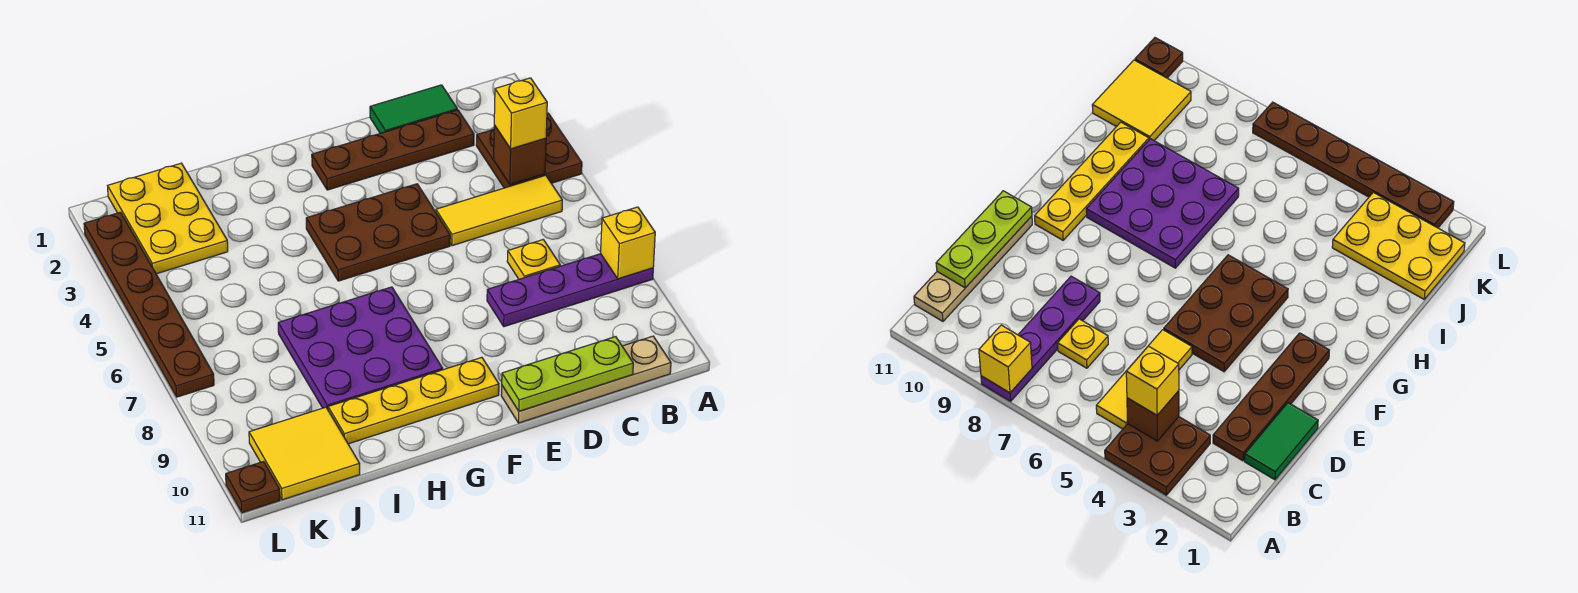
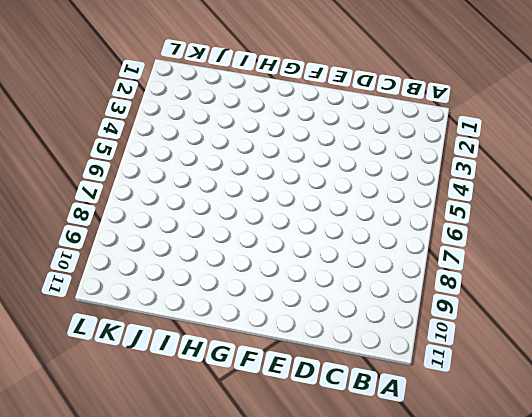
none -> brown plate A3:B4 level 1
none -> purple plate A8:D8 level 1
none -> yellow tile B5:D5 level 1

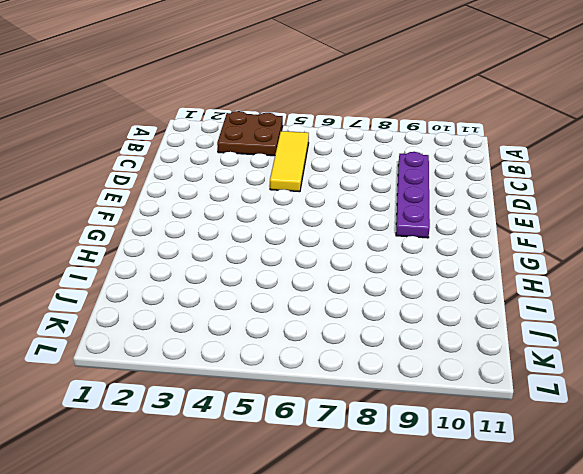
purple plate C9:F9 level 1 -> purple plate A8:D8 level 1
none -> tan plate B11:E11 level 1
none -> green tile C1:D1 level 1
none -> brown plate C2:F2 level 1

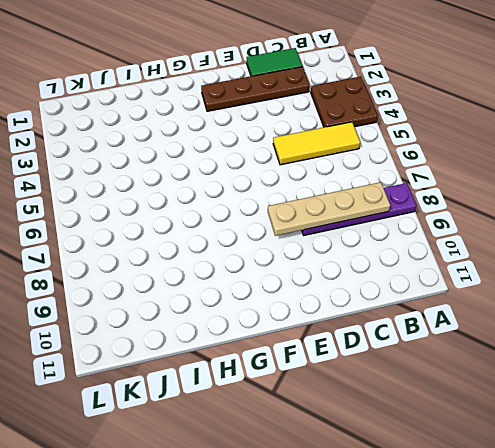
tan plate B8:E8 level 2 -> tan plate B11:E11 level 1
none -> yellow plate C7 level 1
none -> brown plate E4:G5 level 1
none -> yellow plate F10:I10 level 1

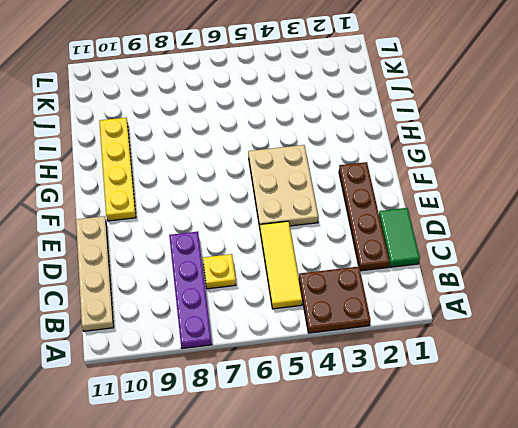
tan plate E4:G5 level 1 -> brown plate E4:G5 level 1
none -> purple plate G7:I9 level 1
none -> yellow plate J1:K3 level 1
none -> yellow tile J10:K11 level 1

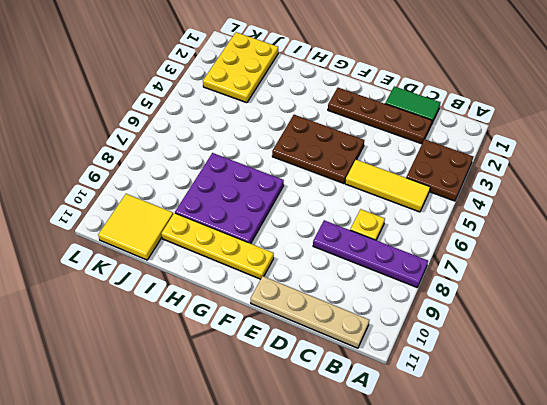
none -> brown plate L2:L7 level 1
none -> brown plate L11 level 1
none -> yellow brick A8 level 2

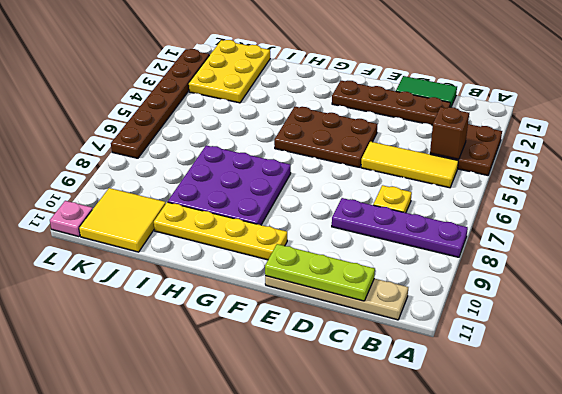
pink plate L11 level 1 -> brown plate L11 level 1
none -> yellow brick A8 level 2
none -> yellow brick B4 level 3

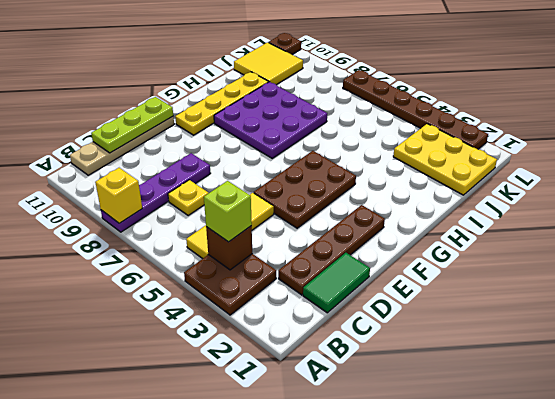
lime brick B4 level 3 -> yellow brick B4 level 3

